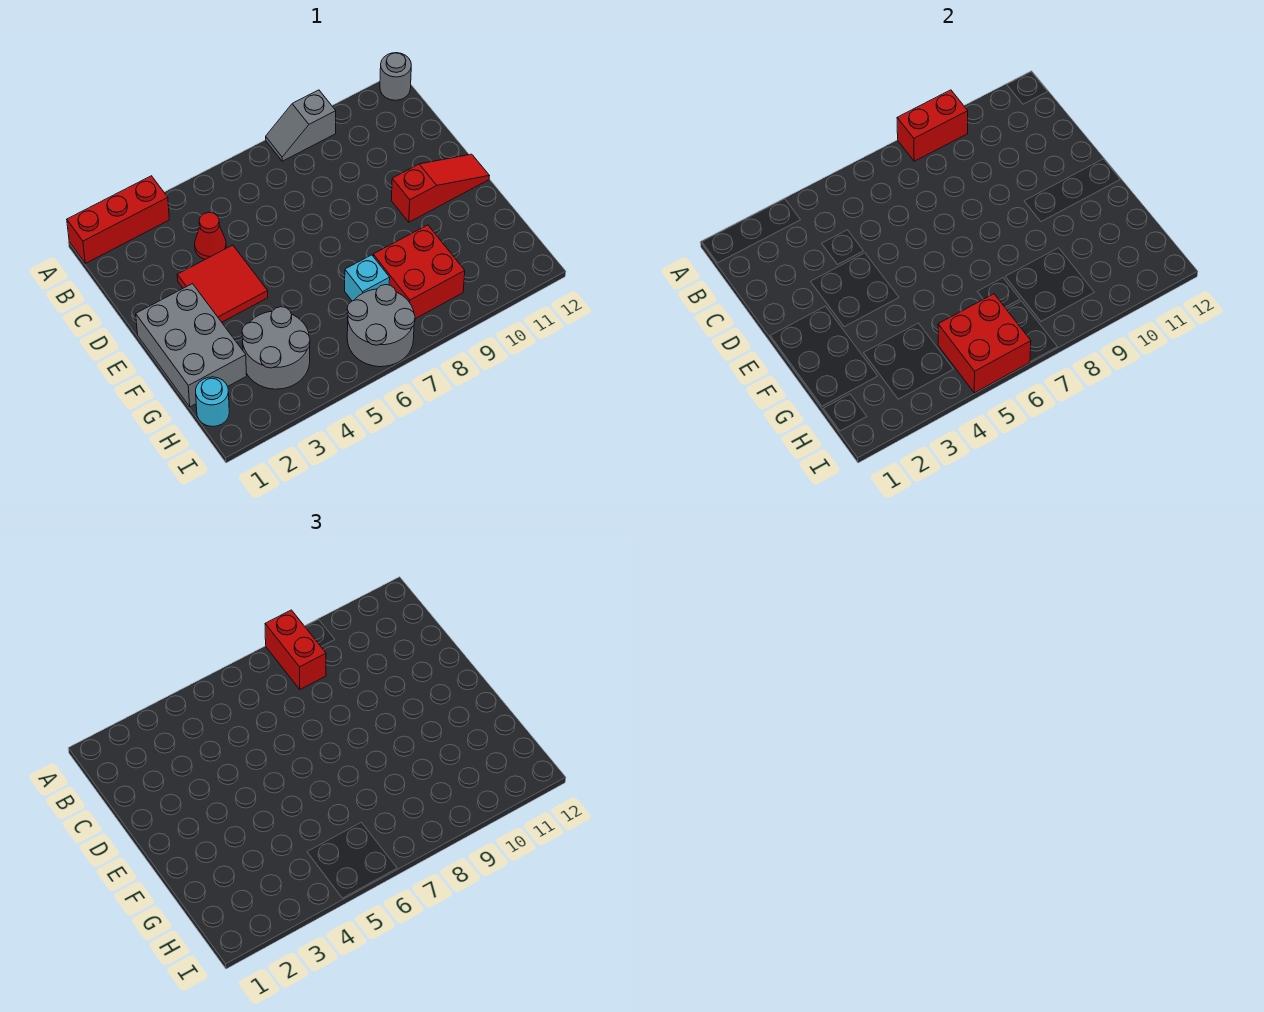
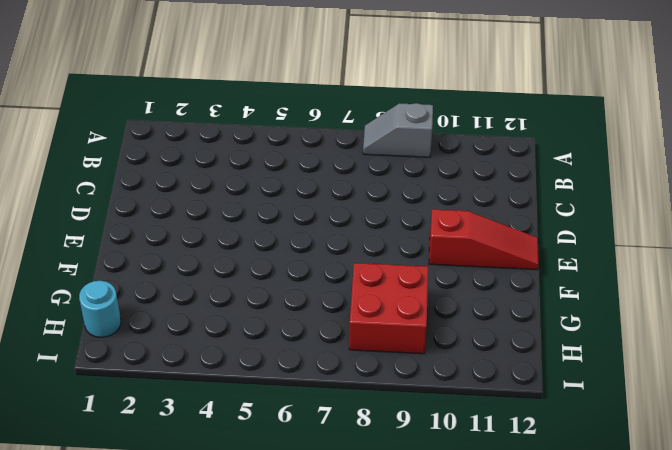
none -> red brick A1:A3 level 1
none -> grey round brick A12 level 1
none -> red cone C4 level 1

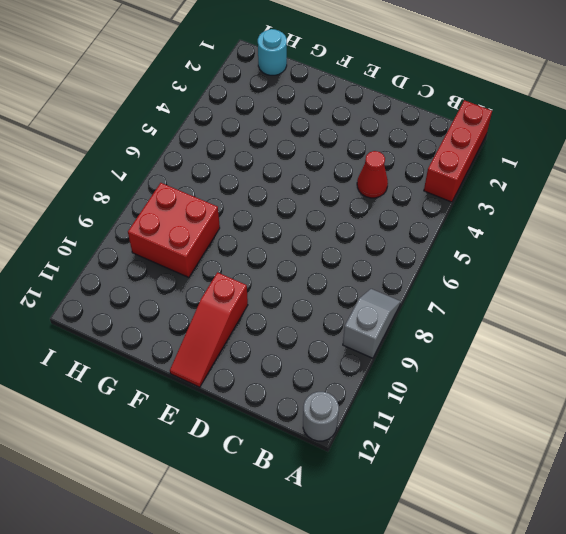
none -> red tile D3:E4 level 1
none -> grey brick E1:G2 level 1
none -> grey round brick G3:H4 level 1

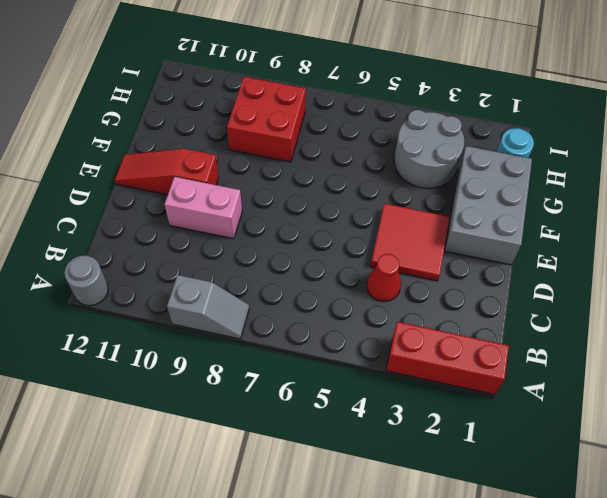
pink brick D9:D10 level 1 -> none
none -> cyan brick G7 level 1
none -> grey round brick H6:I7 level 1
none -> red brick A8:A9 level 2

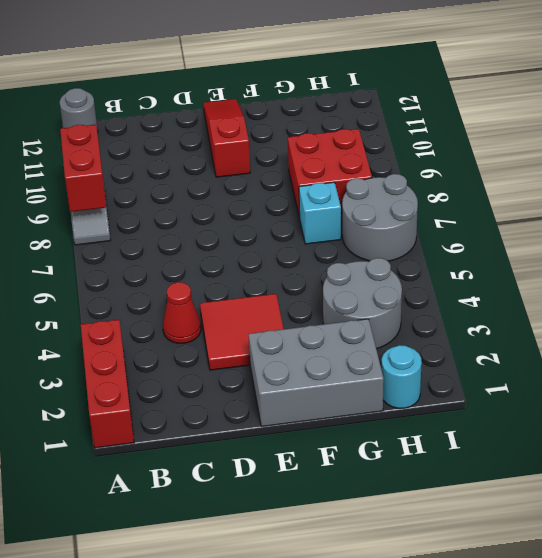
none -> red brick H5:I6 level 2
none -> red brick A8:B8 level 3

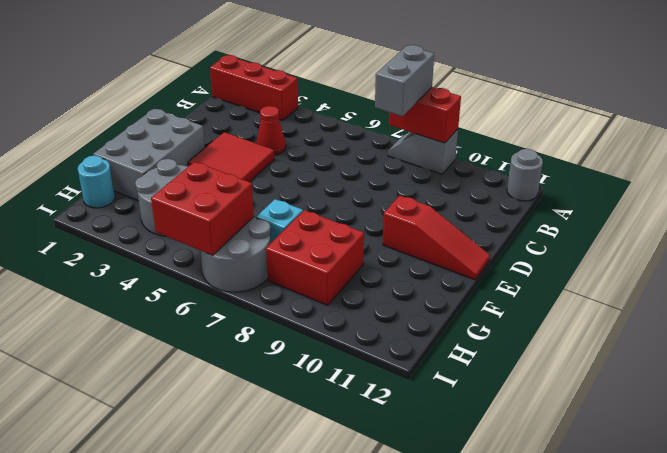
grey brick A8:B8 level 3 -> red brick A8:B8 level 3

